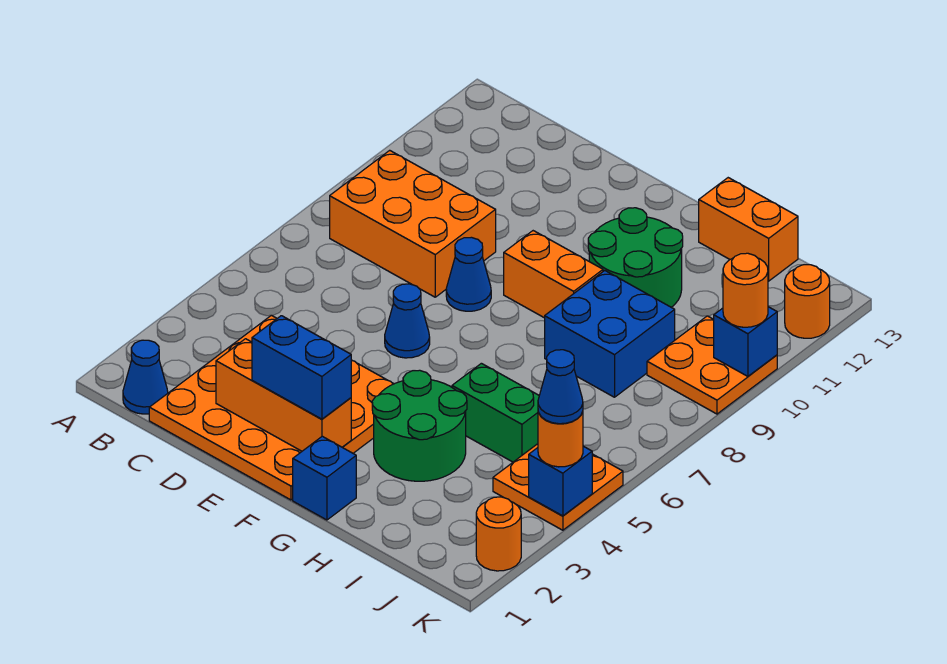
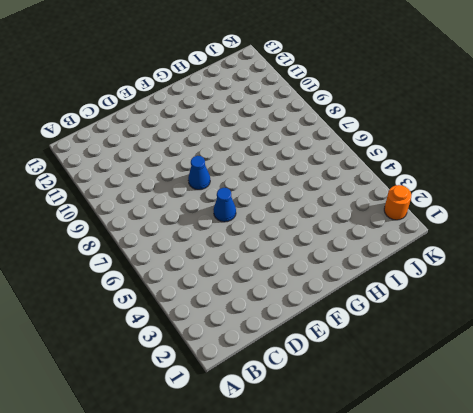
none -> blue cone B1 level 1
none -> orange brick B8:D9 level 1
none -> orange plate C1:F4 level 1

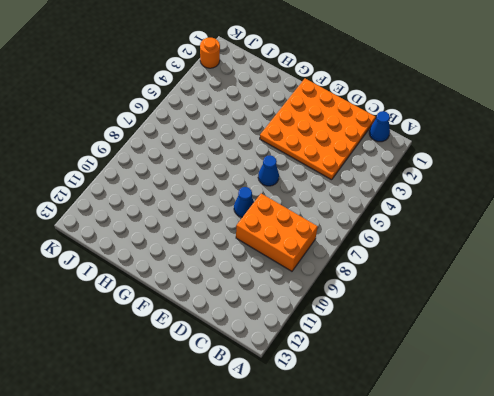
none -> orange brick F9:G9 level 1
none -> blue brick G1 level 1
none -> green round brick G3:H4 level 1

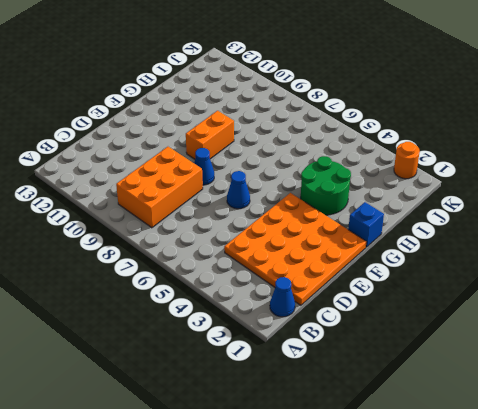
none -> green round brick G10:H11 level 1
none -> green brick H5:I5 level 1
none -> blue brick H8:I9 level 1

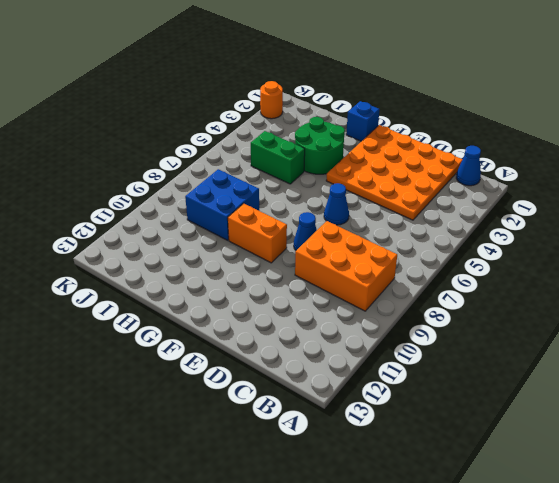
none -> green round brick G10:H11 level 1
none -> orange brick H13:I13 level 1
none -> orange plate J4:K5 level 1

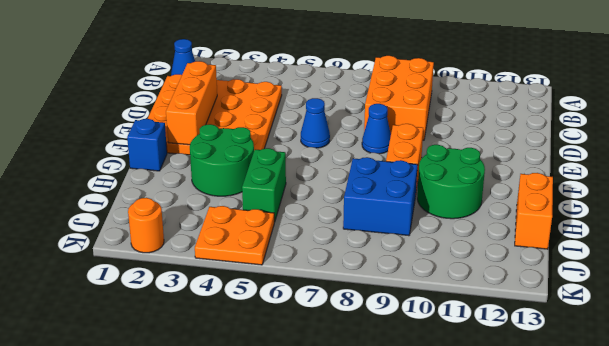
none -> orange plate J9:K10 level 1
none -> orange round brick K12 level 1
none -> blue brick K4 level 2

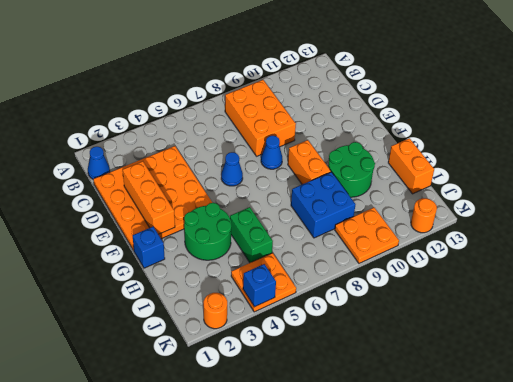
none -> blue brick K10 level 2
none -> blue brick E2:F2 level 3
none -> orange round brick K4 level 3

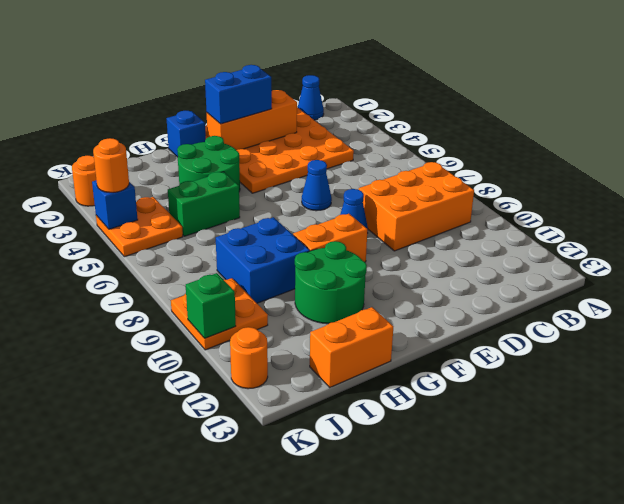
green brick K10 level 2 -> blue brick K10 level 2
none -> orange round brick K10 level 3
none -> blue cone K4 level 4

